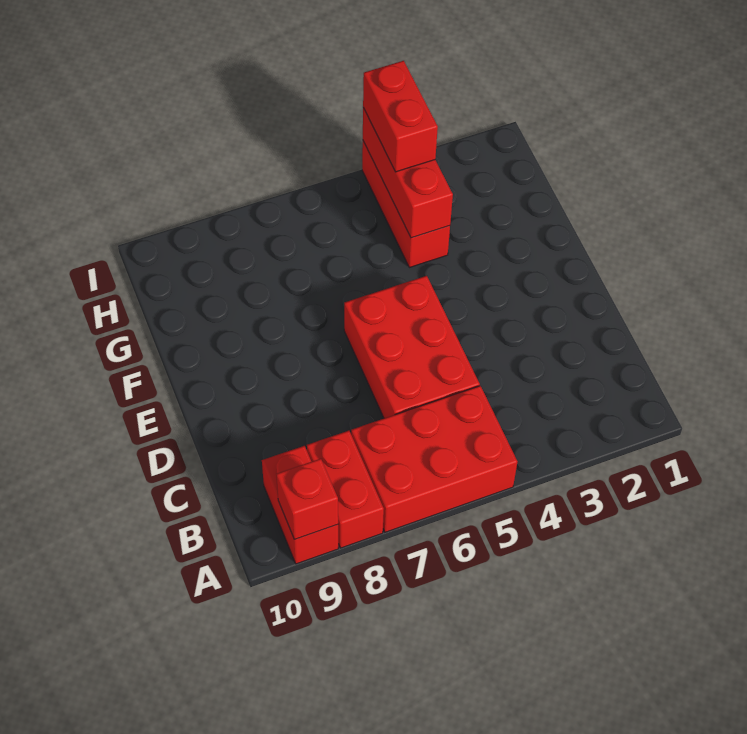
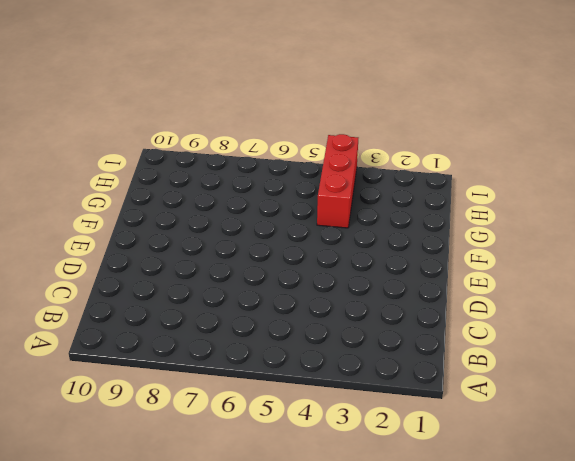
none -> red brick A5:B7 level 1
none -> red brick A8:B8 level 1

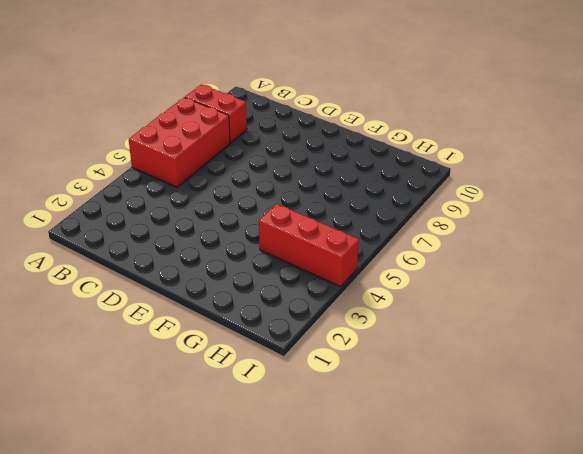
none -> red brick A9:B9 level 1
none -> red brick C5:E6 level 1

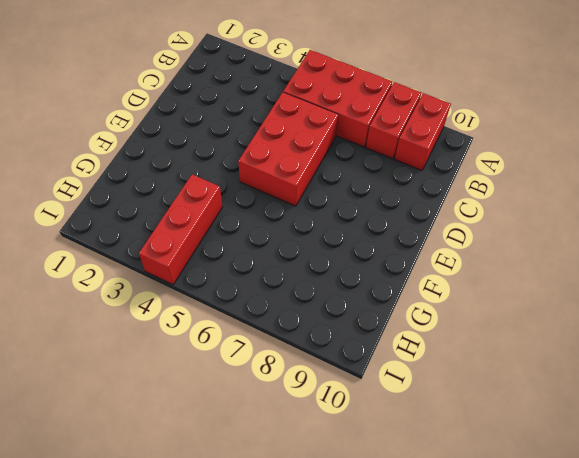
none -> red brick A9 level 2
none -> red brick G4:I4 level 2

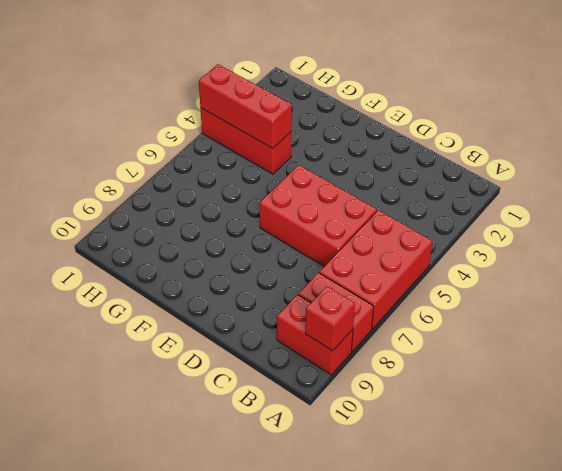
none -> red brick H4:I4 level 3

